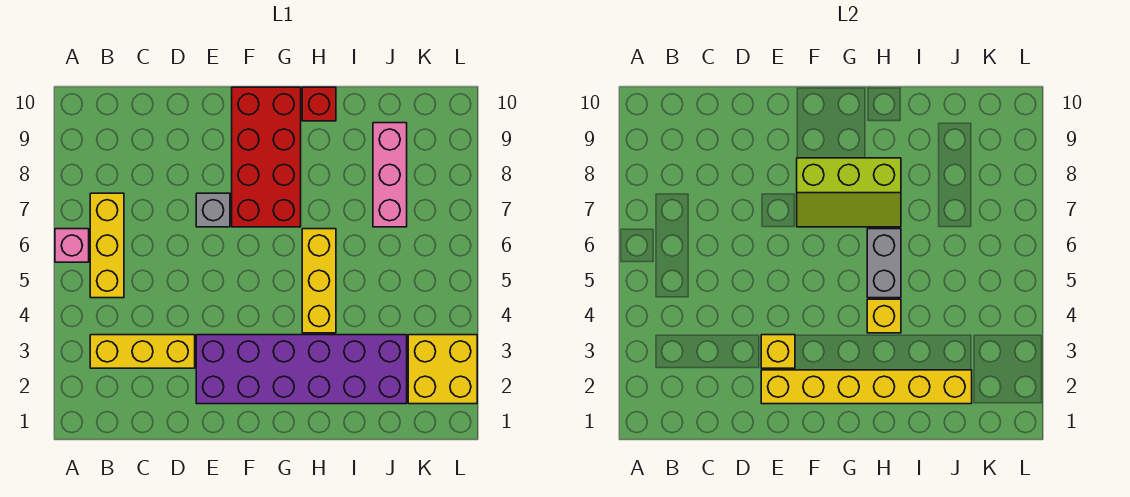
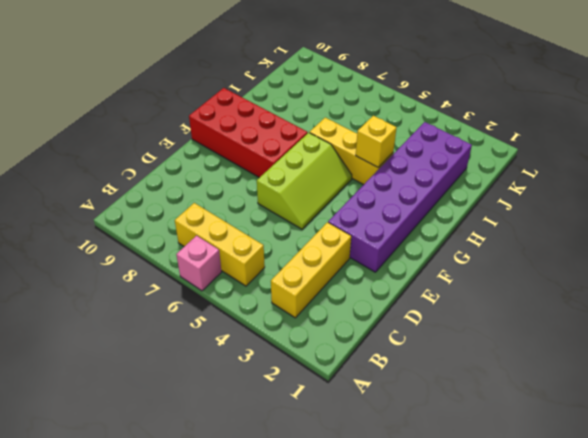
lime slope E5:G6 level 1 top 6 -> lime slope F7:H8 level 2 top 8
none -> grey brick E7 level 1
none -> red brick H10 level 1
none -> pink brick J7:J9 level 1

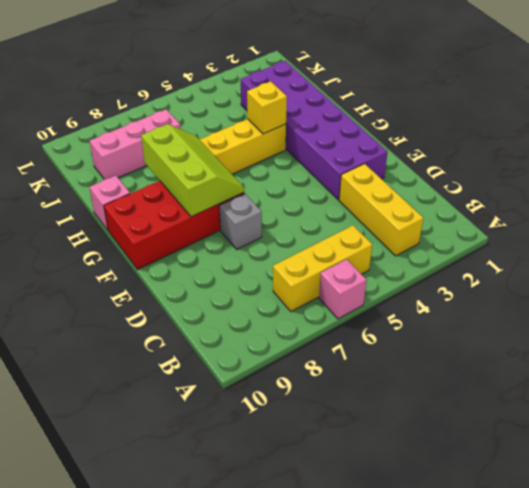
pink brick H10 level 1 -> red brick H10 level 1
none -> yellow brick K2:L3 level 1
none -> yellow brick E2:J2 level 2
none -> yellow brick E3 level 2

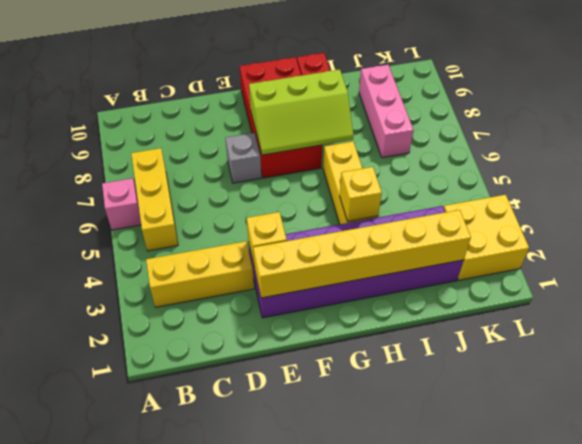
none -> grey brick H5:H6 level 2

